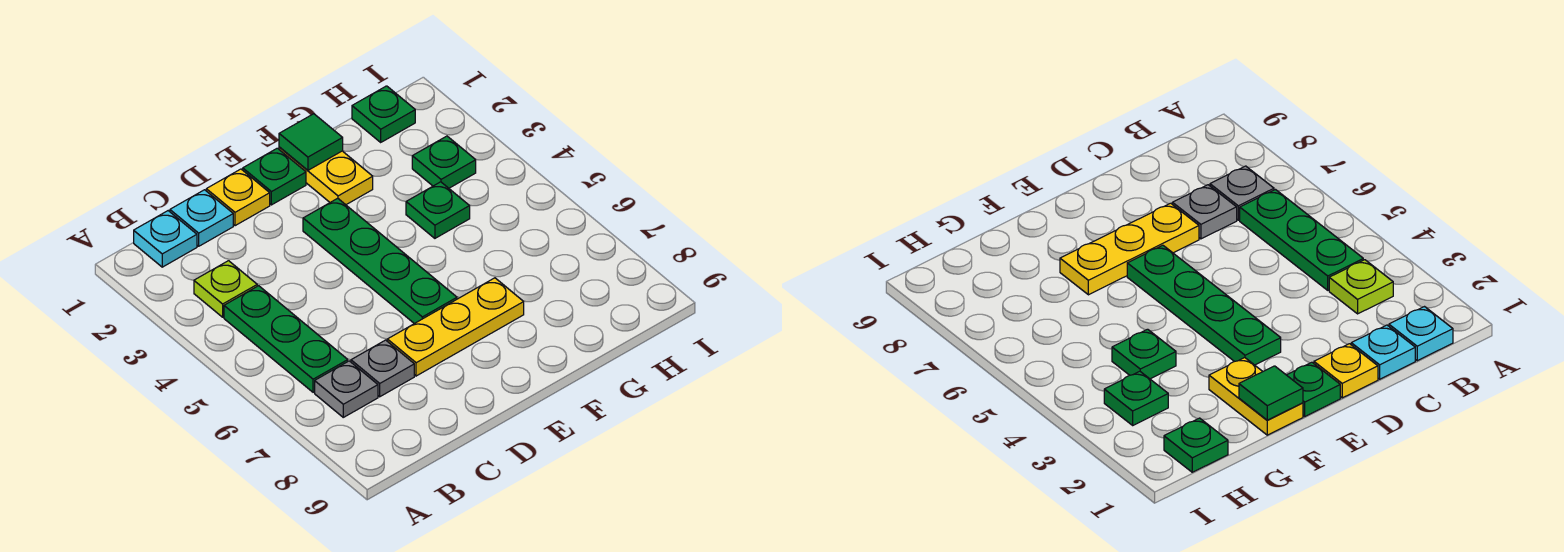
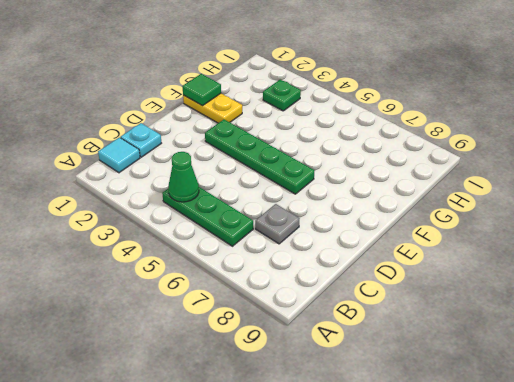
cyan tile B1 level 1 -> cyan plate B1 level 1
green cone B4 level 2 -> none
none -> lime plate B3 level 1
none -> grey plate B7 level 1
none -> yellow plate D1 level 1

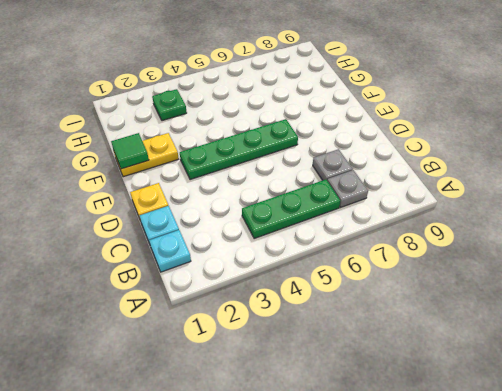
none -> lime plate B3 level 1
none -> yellow plate D7:F7 level 1
none -> green plate E1 level 1

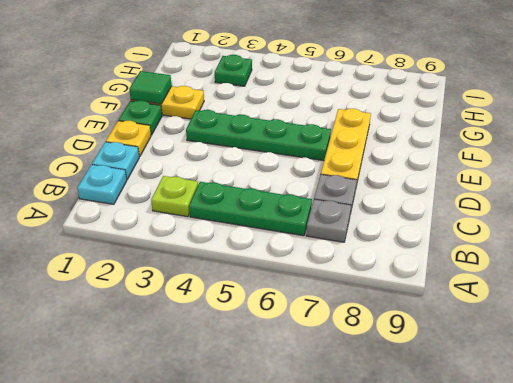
none -> green plate G4 level 1
none -> green plate H1 level 1

